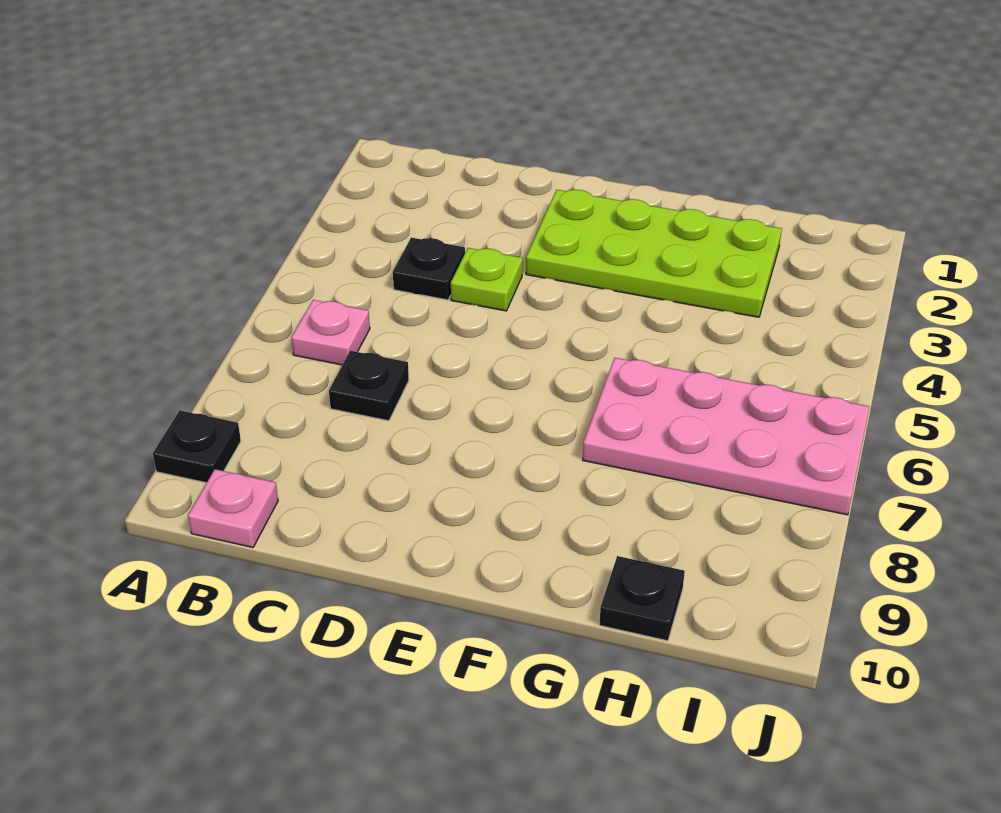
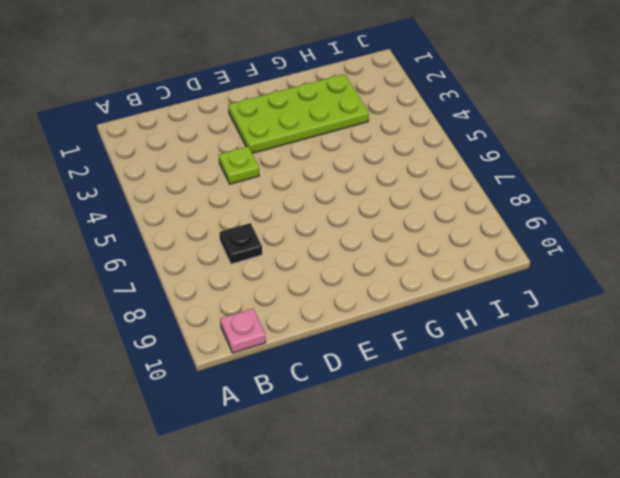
none -> black plate A9 level 1
none -> pink plate B6 level 1

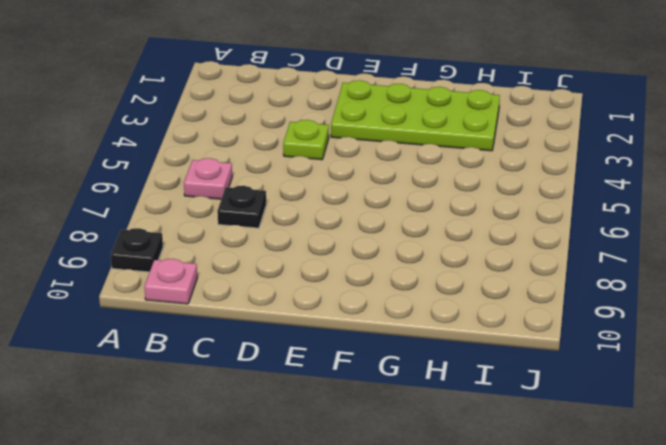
none -> black plate C4 level 1
none -> pink plate G6:J7 level 1

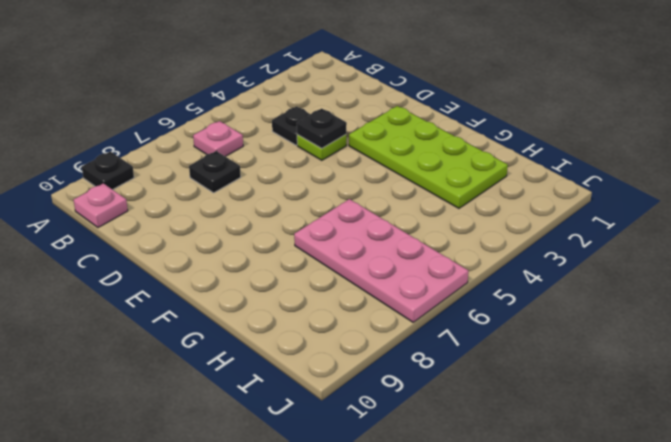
black plate D4 level 2 -> black plate H10 level 1

